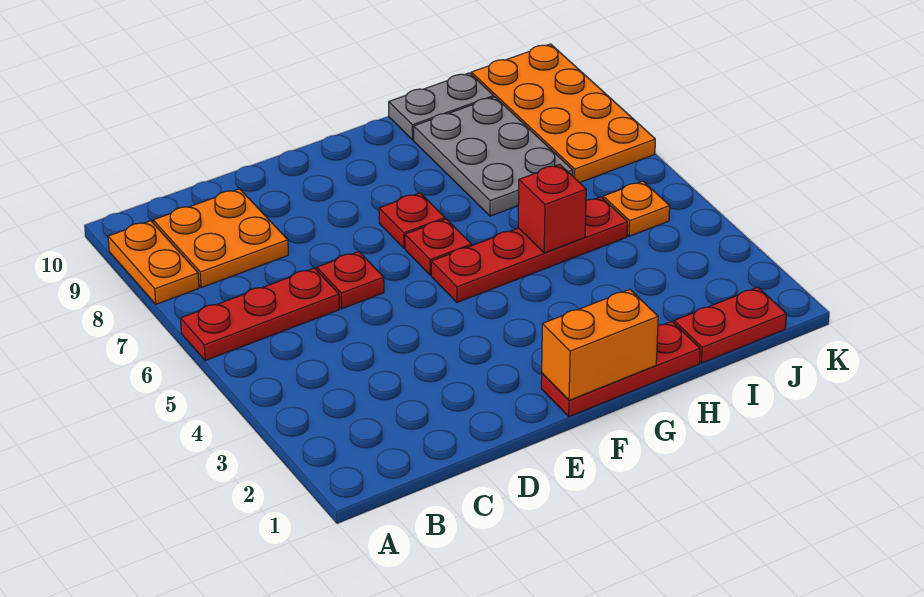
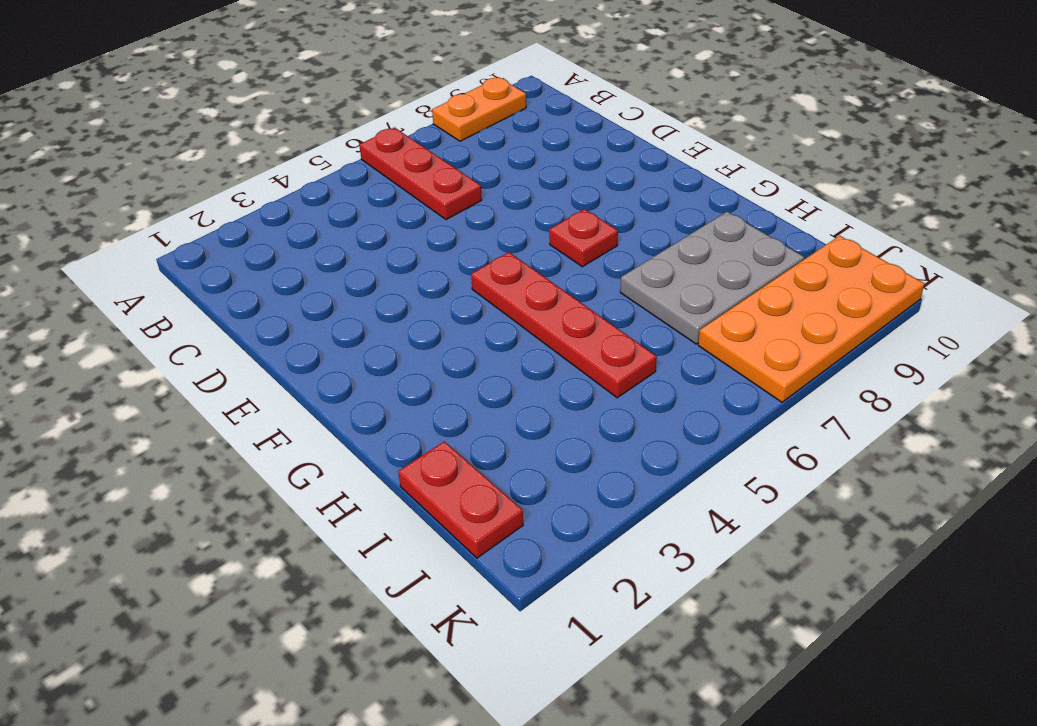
none -> orange plate B8:C9 level 1
none -> red plate D6 level 1
none -> red plate F1:H1 level 1

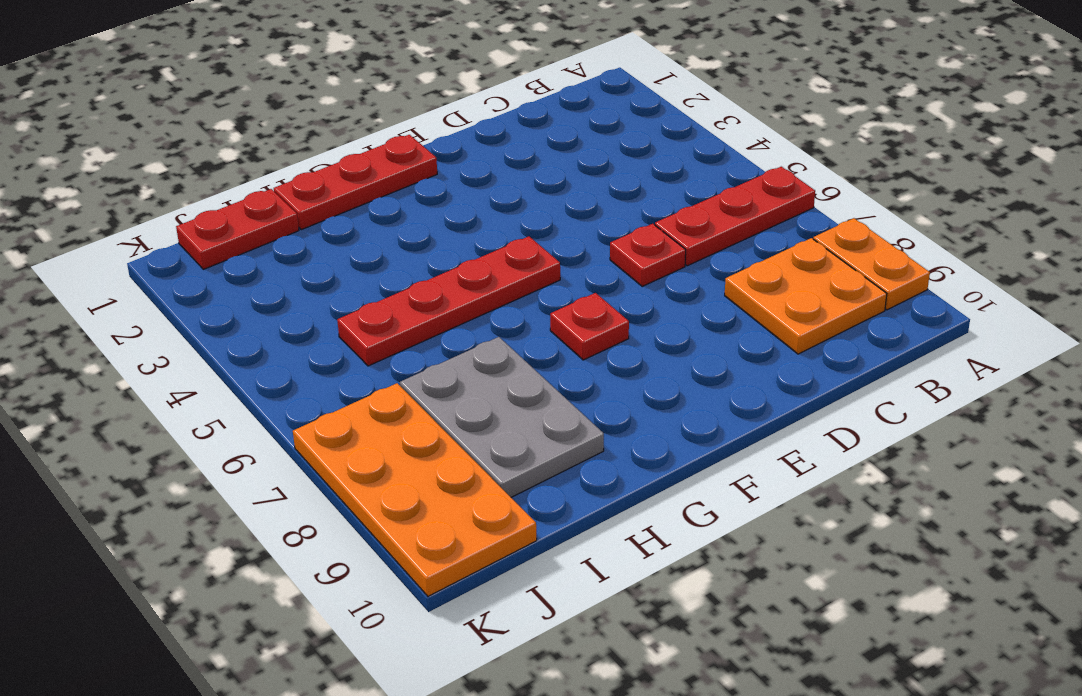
none -> red plate F6 level 1
none -> grey plate H10:I10 level 1
none -> orange plate J5 level 1

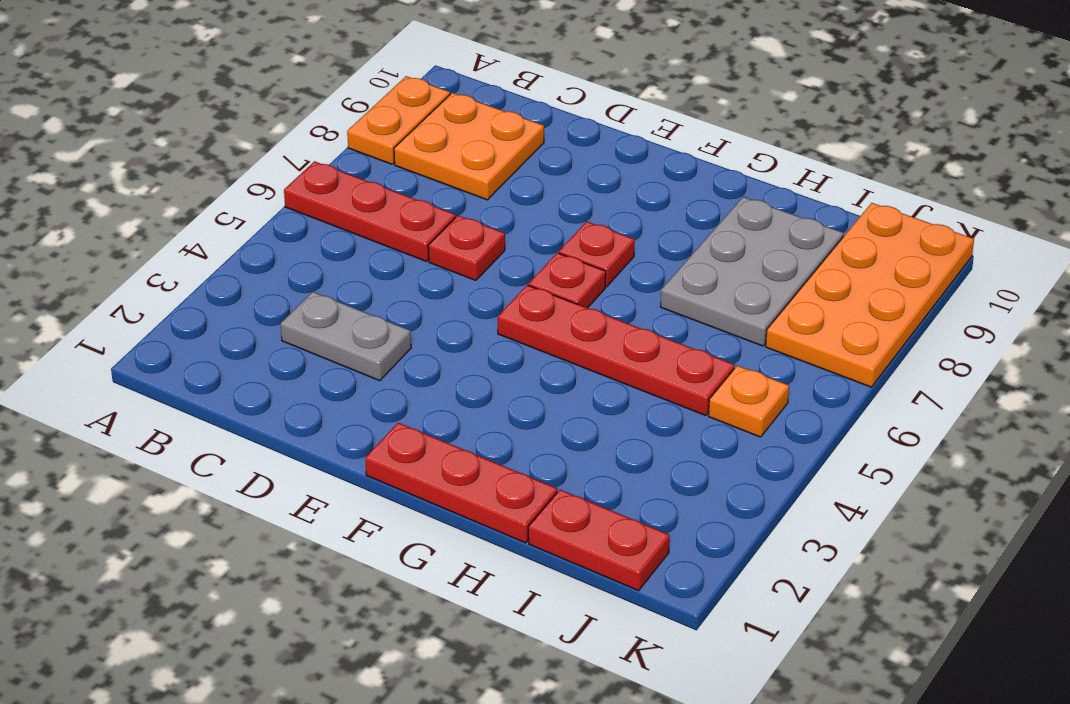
grey plate C3:D3 level 1 -> grey plate H10:I10 level 1
none -> orange brick F1:G1 level 2
none -> red brick H5 level 2

